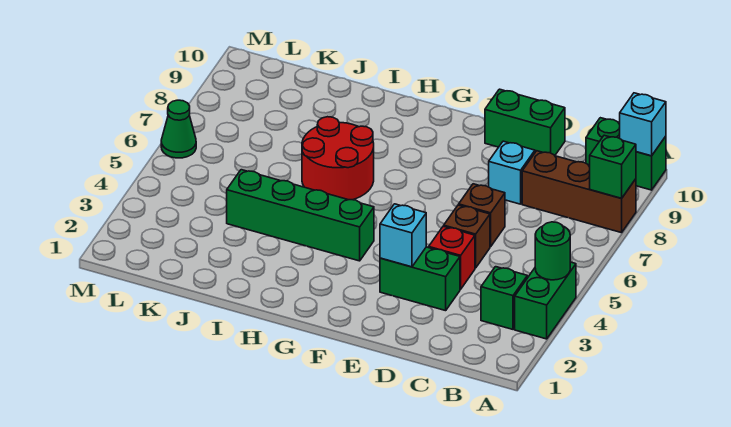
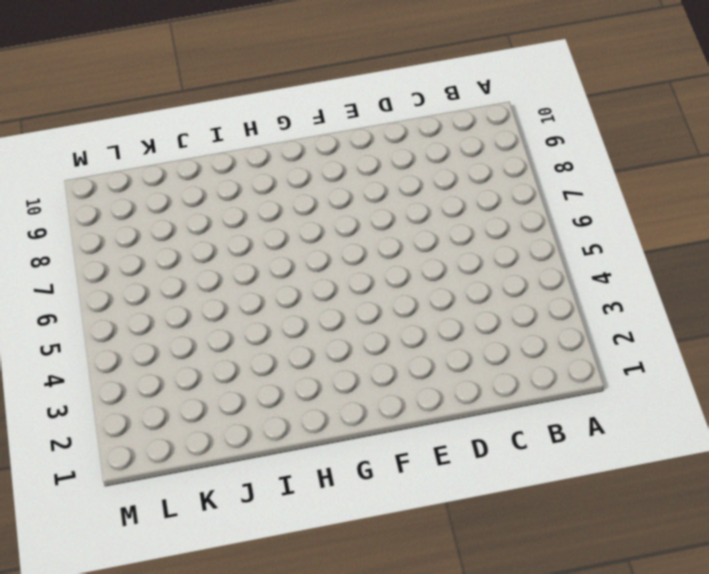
none -> green brick A3:A4 level 1
none -> brown brick A8:C8 level 1
none -> green brick A10:B10 level 1

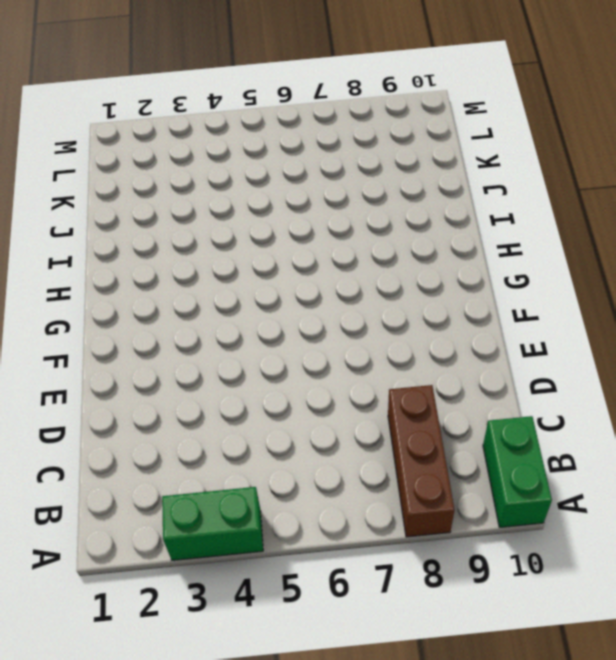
none -> green brick B3 level 1
none -> green brick D3:E3 level 1
none -> red brick D4 level 1

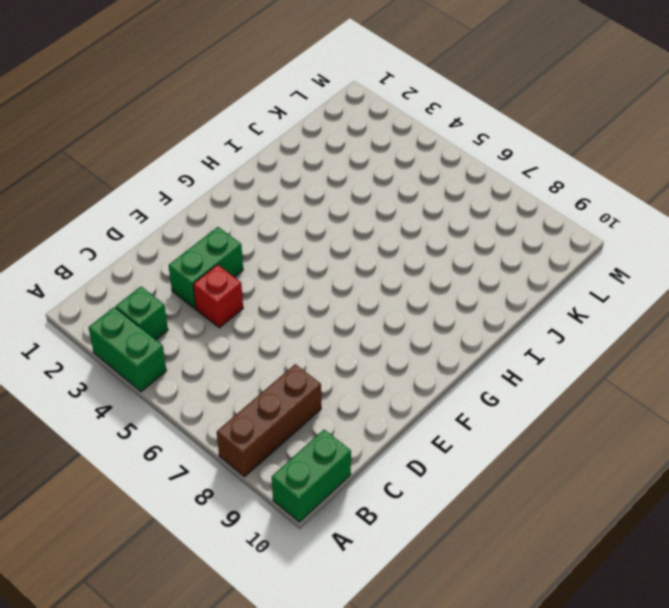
none -> brown brick D5 level 1
none -> brown brick D6 level 1
none -> cyan brick D8 level 1

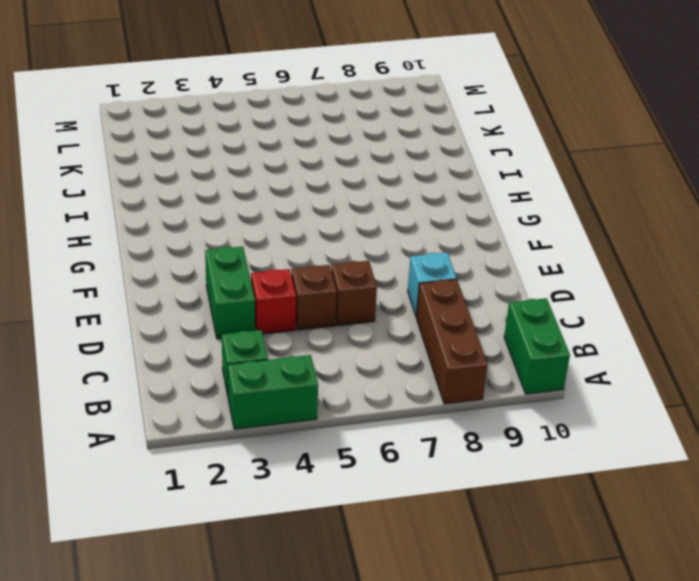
none -> green brick D10:E10 level 1
none -> green brick G4:J4 level 1
none -> red round brick H6:I7 level 1

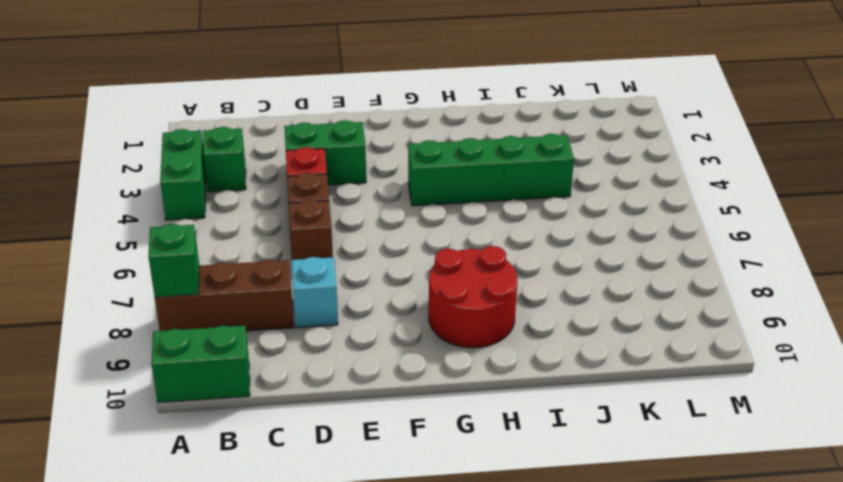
red round brick G8:H9 level 1 -> red round brick H6:I7 level 1
none -> green brick D10:E10 level 1
none -> green cone M6 level 1
none -> green round brick A4 level 2

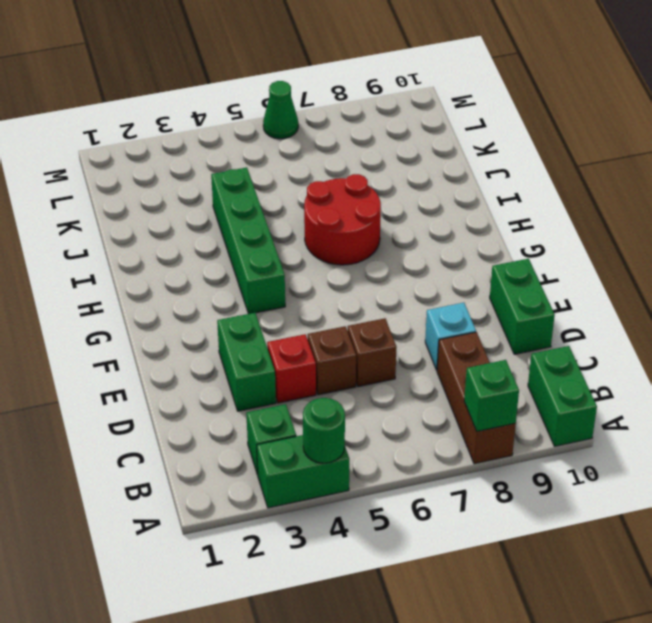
none -> cyan brick A10 level 2
none -> cyan brick E3 level 2

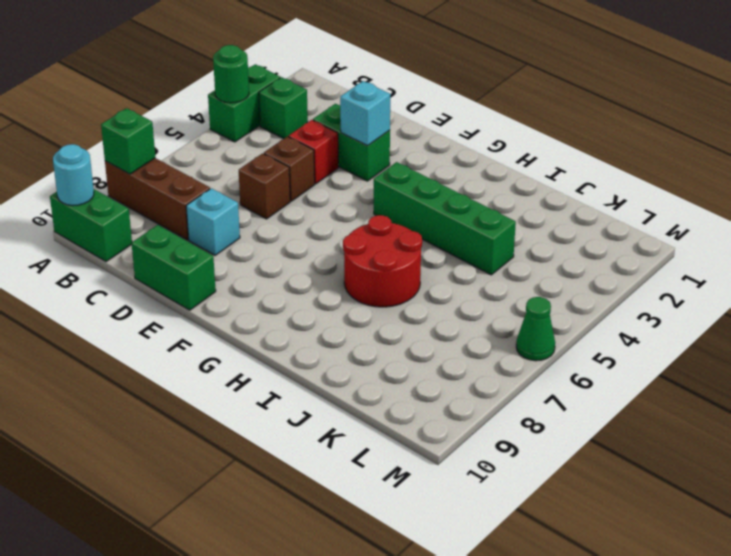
cyan round brick A10 level 2 -> cyan brick A10 level 2

